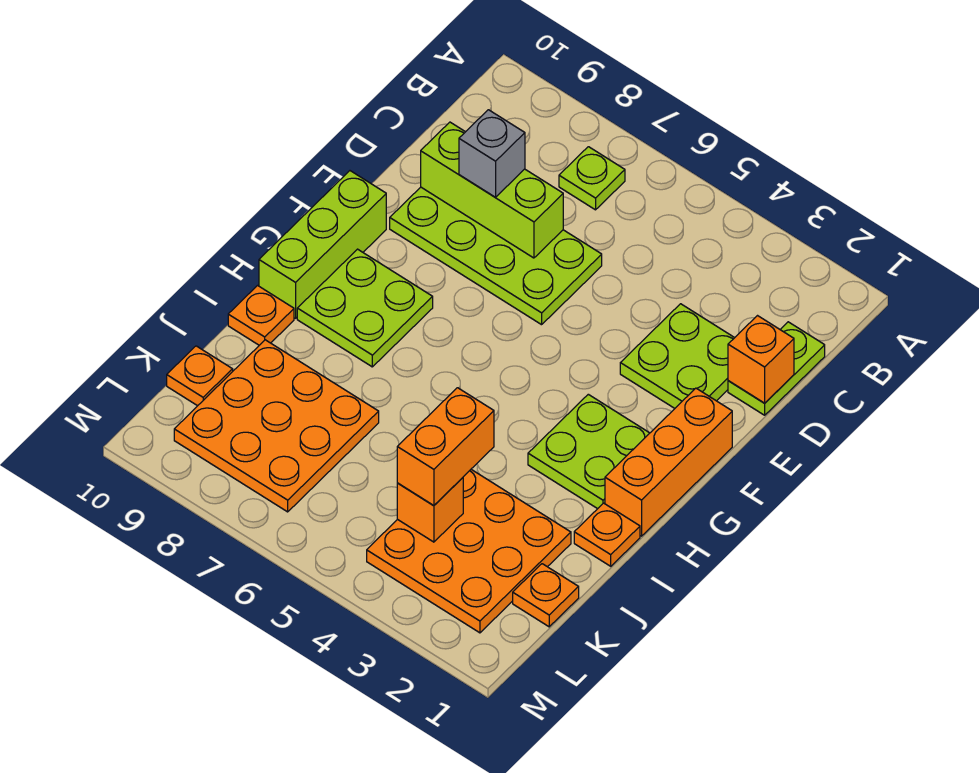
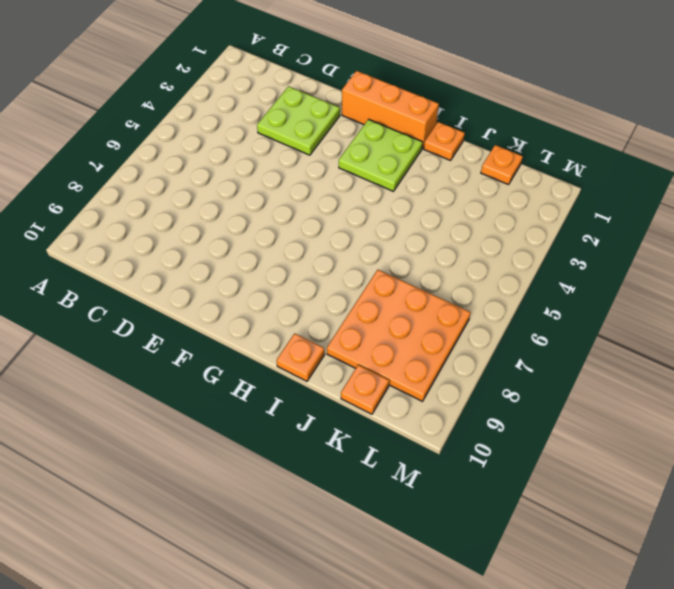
none -> lime plate B7 level 1
none -> lime plate C1:D1 level 1
none -> lime plate D6:E9 level 1

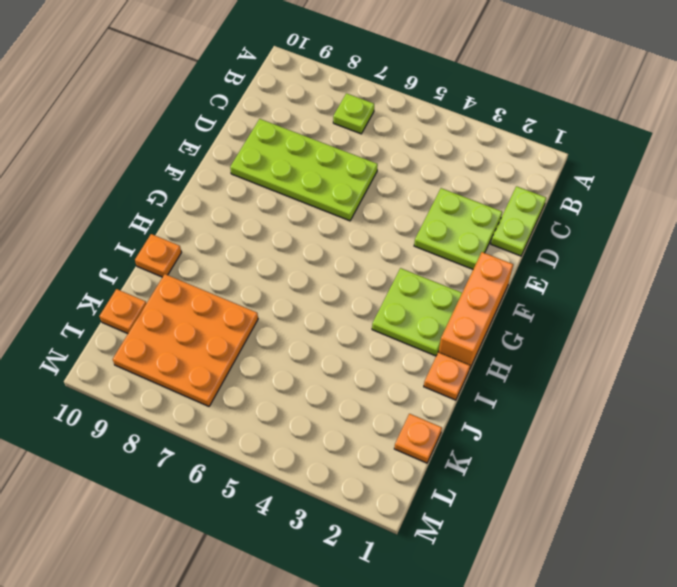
none -> lime brick F10:H10 level 1
none -> lime plate G8:H9 level 1
none -> orange plate J2:L4 level 1

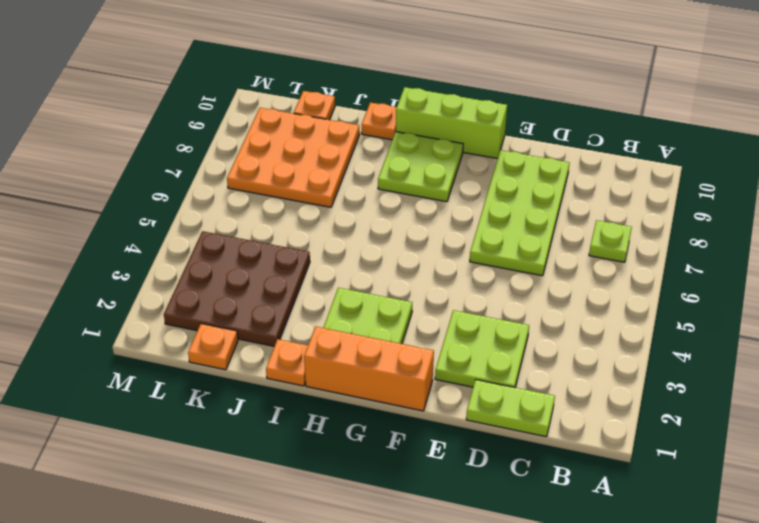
brown plate J2:L4 level 1 -> orange plate J2:L4 level 1
none -> orange brick D1 level 2
none -> lime brick D7:D9 level 2
none -> orange brick K4 level 2

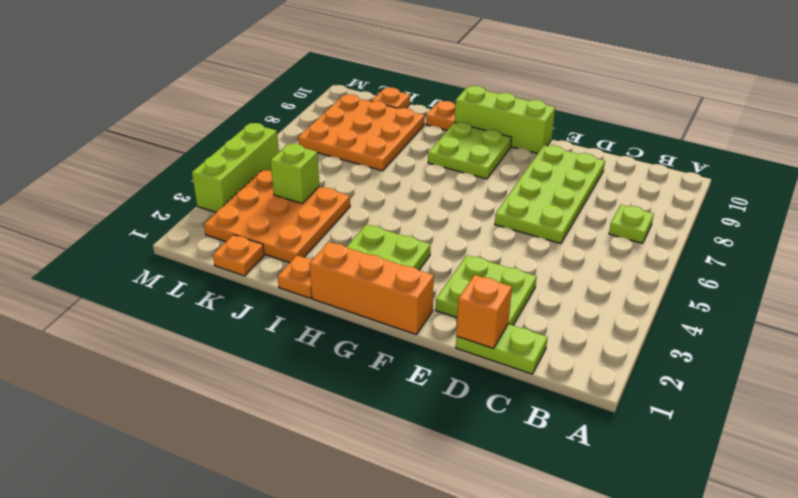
lime brick K4 level 2 -> orange brick K4 level 2
lime brick M3:M5 level 1 -> lime brick D7:D9 level 2
none -> grey brick D8 level 3
none -> orange brick J4:K4 level 3

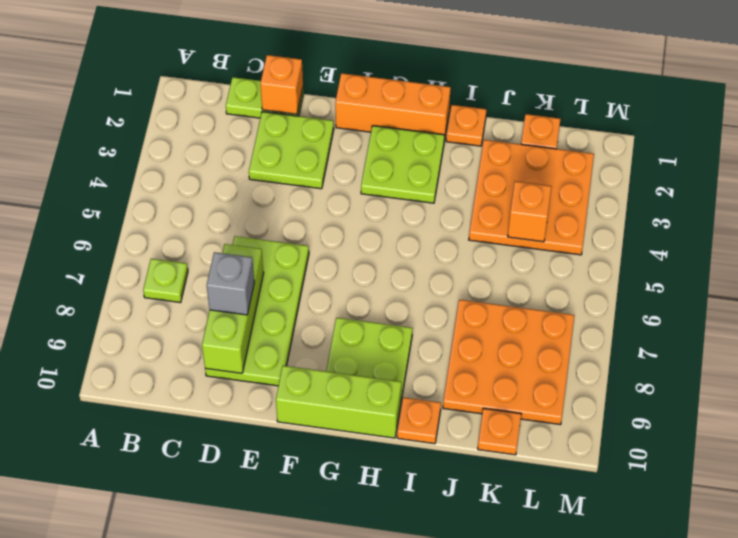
none -> orange brick J4:K4 level 3

